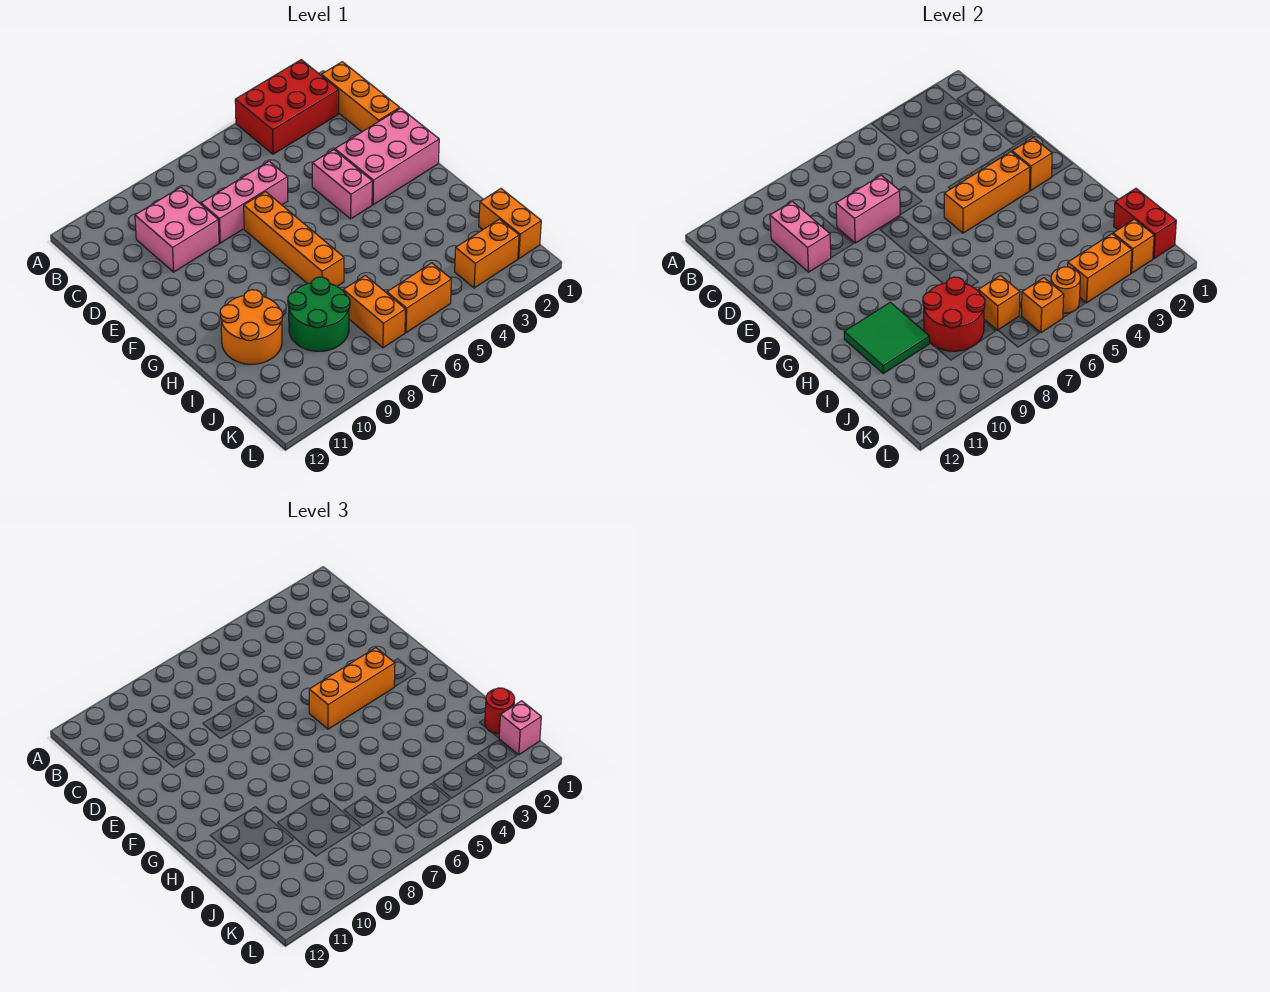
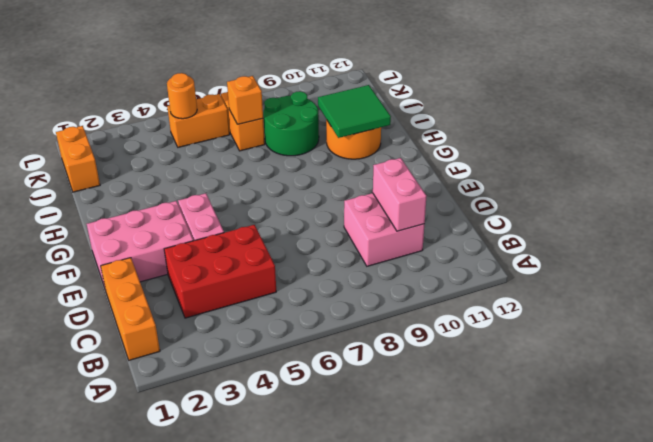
red brick C3:D5 level 1 -> red brick A2:B4 level 1
none -> pink brick D6:D8 level 1
none -> orange brick E7:H7 level 1
none -> orange brick K2:K3 level 1

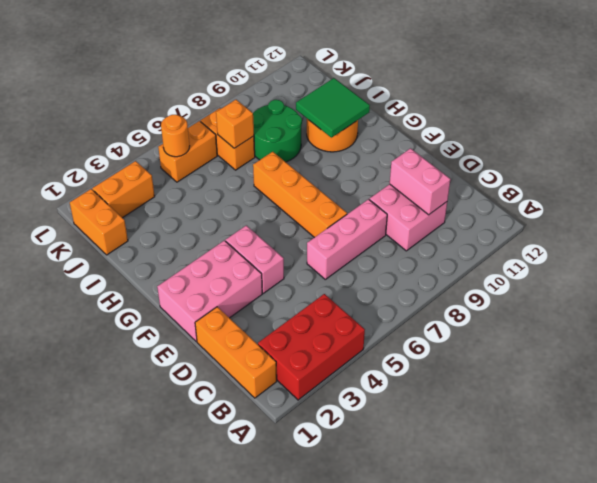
none -> pink brick D7:D8 level 2
none -> orange brick F2 level 2
none -> orange brick F3:F5 level 2

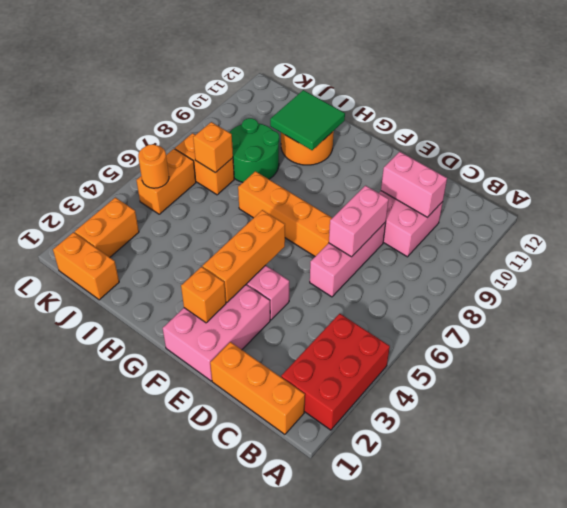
none -> red round brick I8:J9 level 2
none -> red brick J1:K1 level 2
none -> orange brick K2 level 2

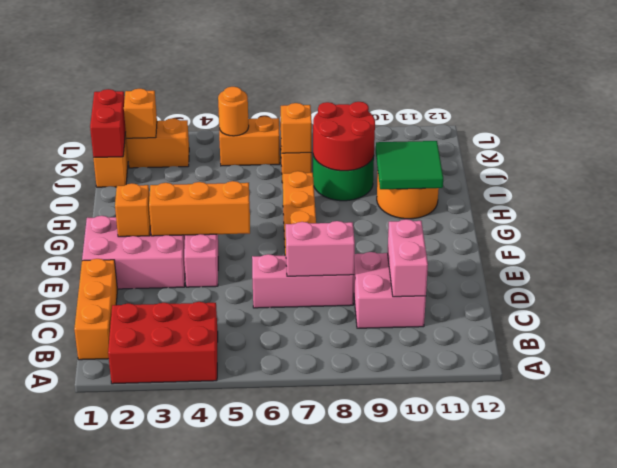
none -> orange brick K3:K4 level 2
none -> orange brick K6 level 2
none -> orange brick F3:F5 level 3

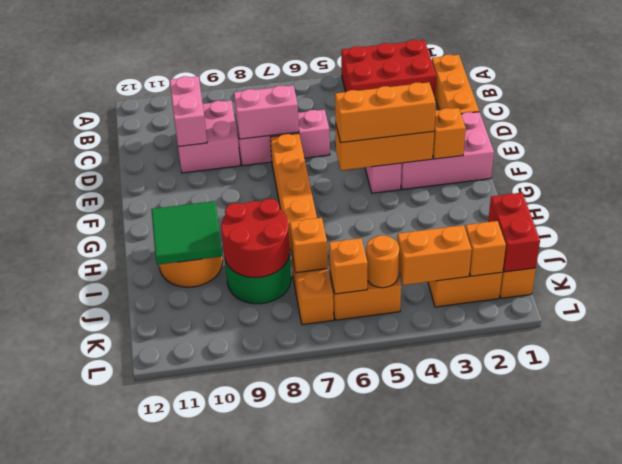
none -> red round brick J1 level 3
none -> pink brick K1 level 3

